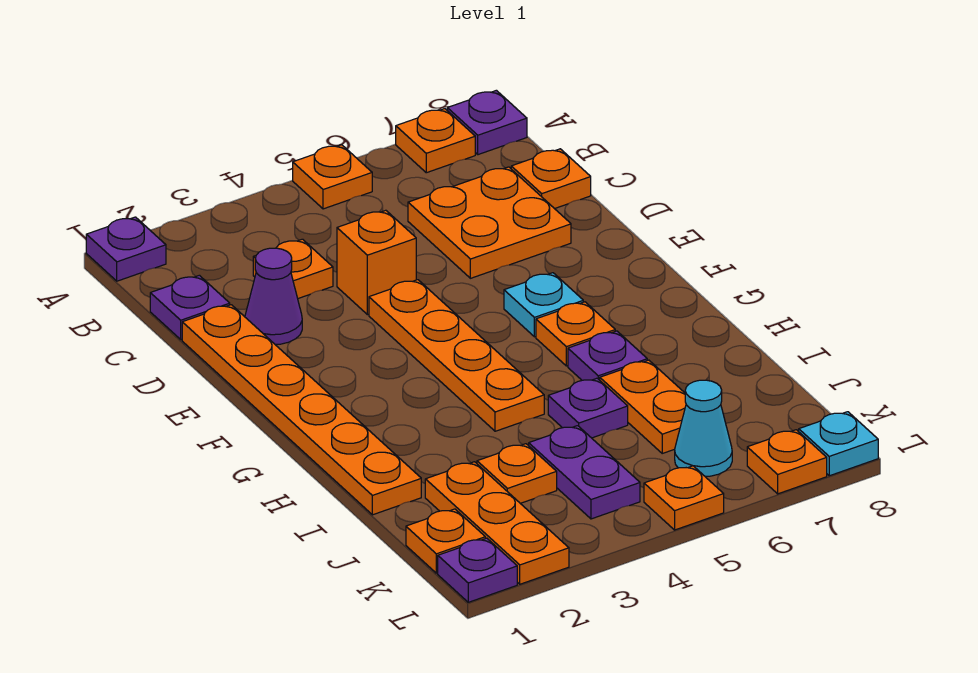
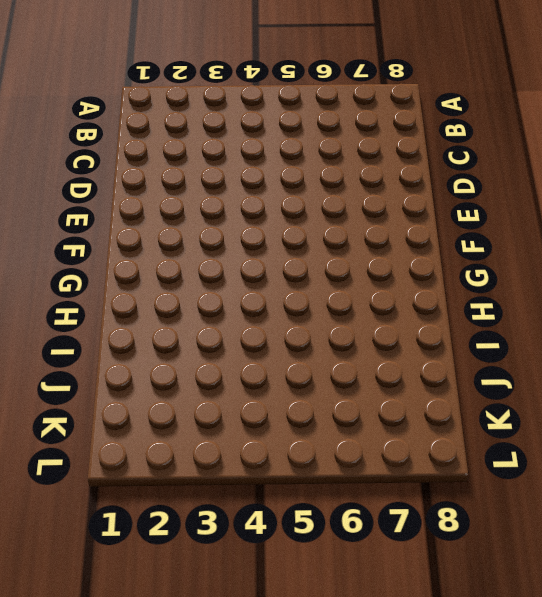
none -> purple plate A1 level 1
none -> orange plate A5 level 1
none -> orange plate A7 level 1

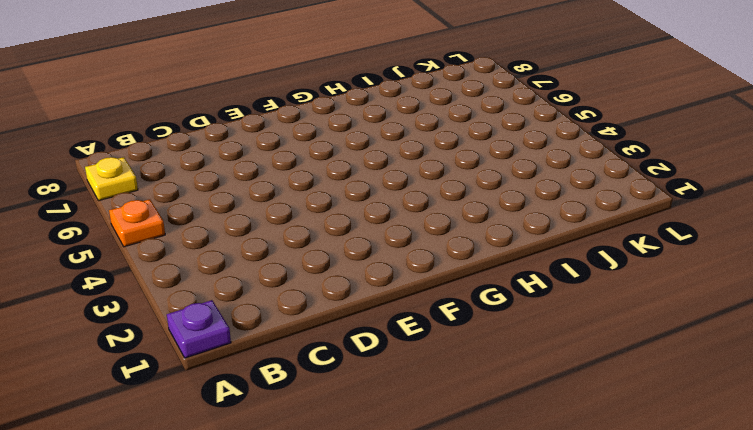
yellow plate A7 level 1 -> orange plate A7 level 1
none -> purple plate A8 level 1
none -> purple plate C1 level 1
none -> orange plate C3 level 1

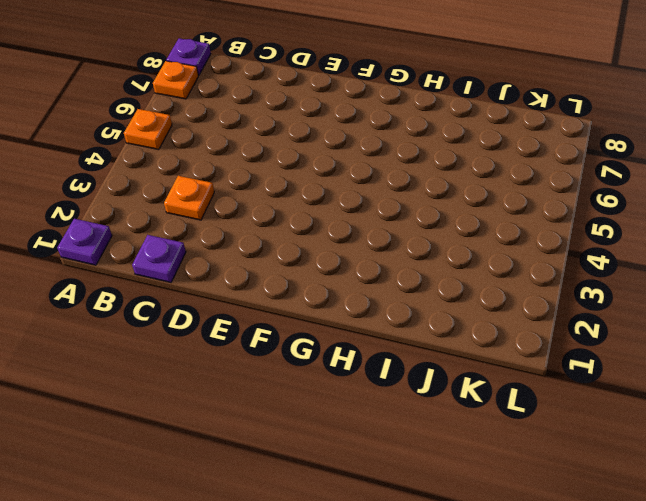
none -> orange plate C6:D7 level 1
none -> orange plate C8 level 1
none -> orange plate D1:I1 level 1

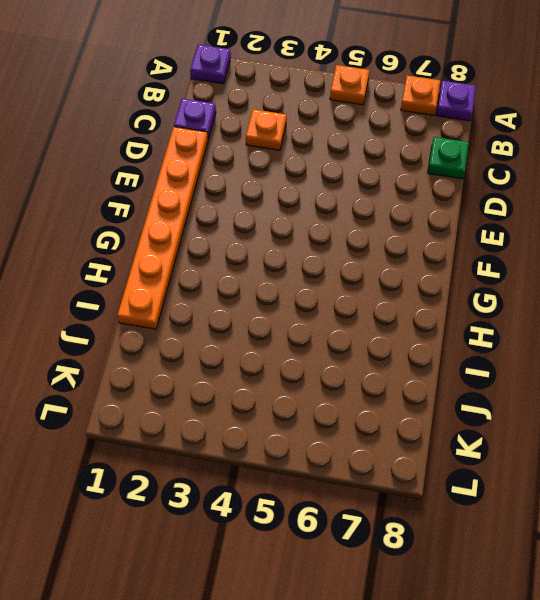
green plate C8 level 1 -> orange plate C8 level 1
none -> orange plate C6:D7 level 1
none -> purple cone D2 level 1
none -> orange brick D4 level 1

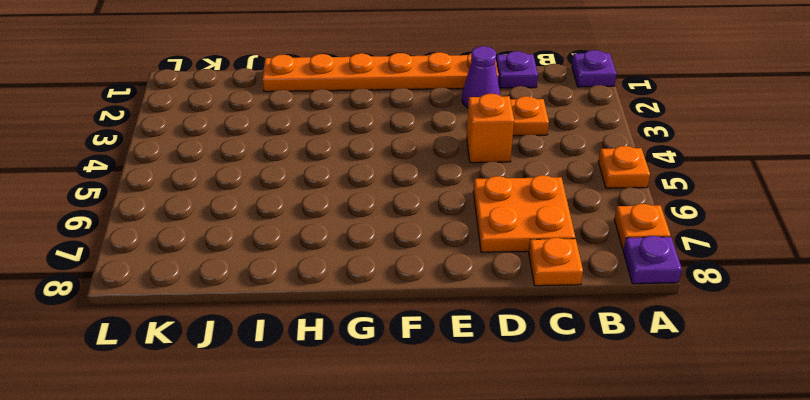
none -> orange plate E4:H4 level 1
none -> cyan plate F6 level 1
none -> orange plate G6 level 1

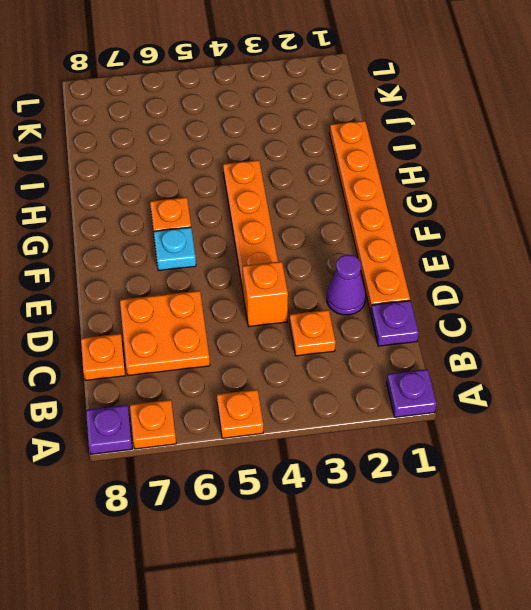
none -> purple plate H6 level 1
none -> purple plate I5 level 1
none -> orange plate I6:J6 level 1

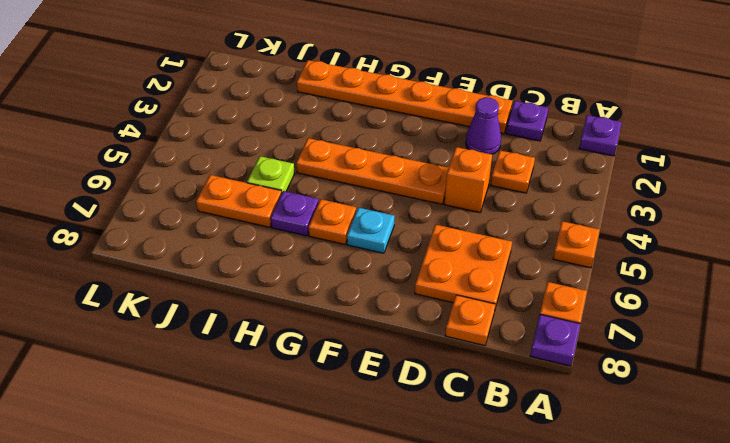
lime plate I5 level 1 -> purple plate I5 level 1
none -> orange plate J2:L2 level 1
none -> orange plate J3 level 1
none -> purple plate J4:K4 level 1

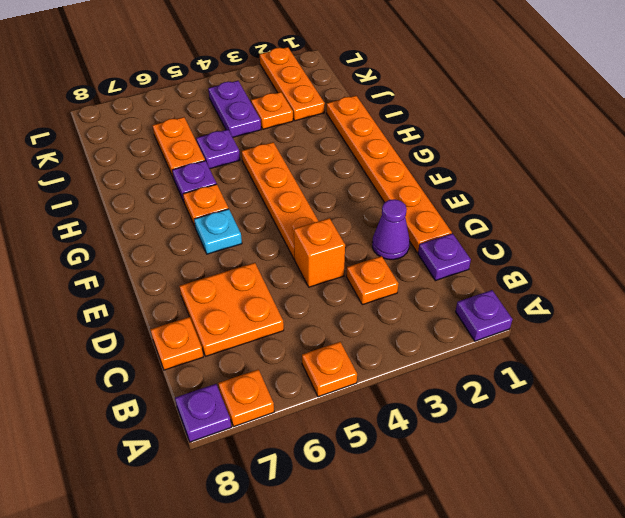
none -> orange plate K1 level 1
none -> cyan cone K6 level 1
none -> purple plate L1 level 1

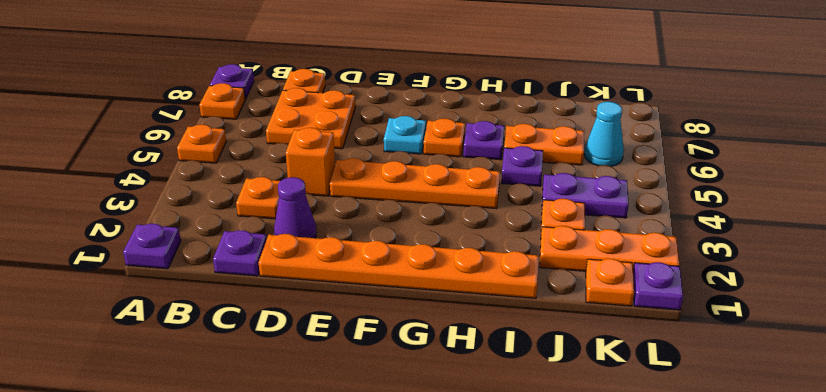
none -> orange plate L5 level 1
none -> orange plate L7 level 1
none -> cyan plate L8 level 1

